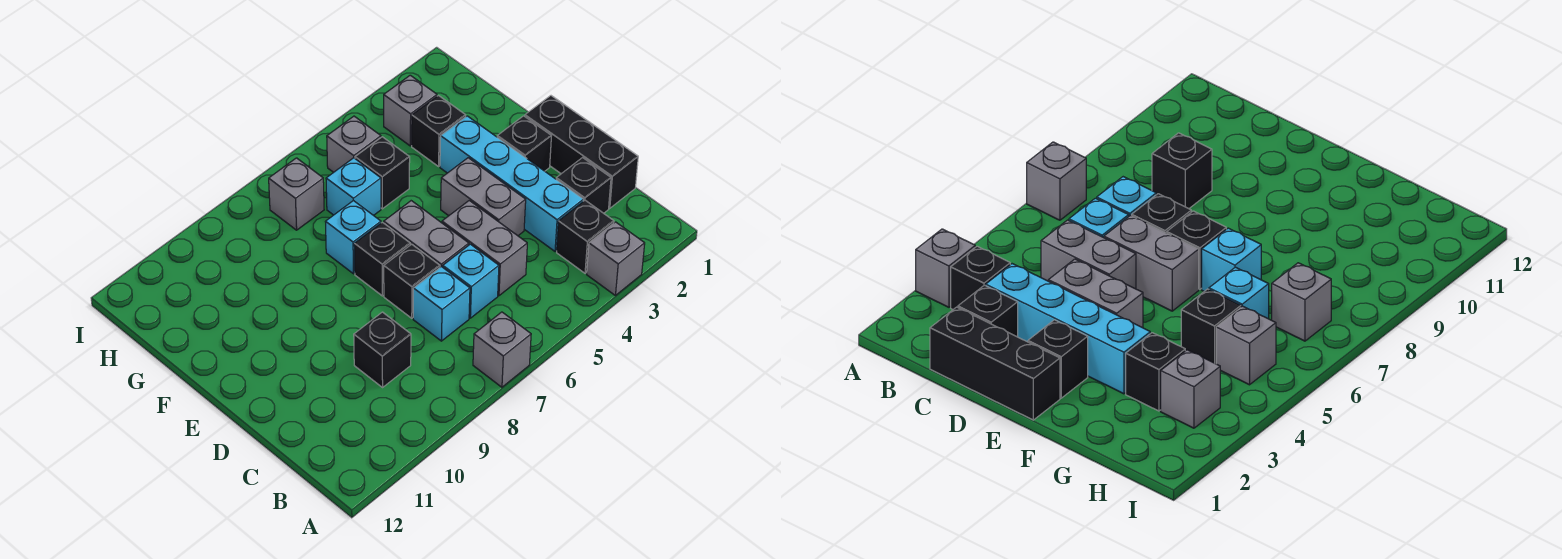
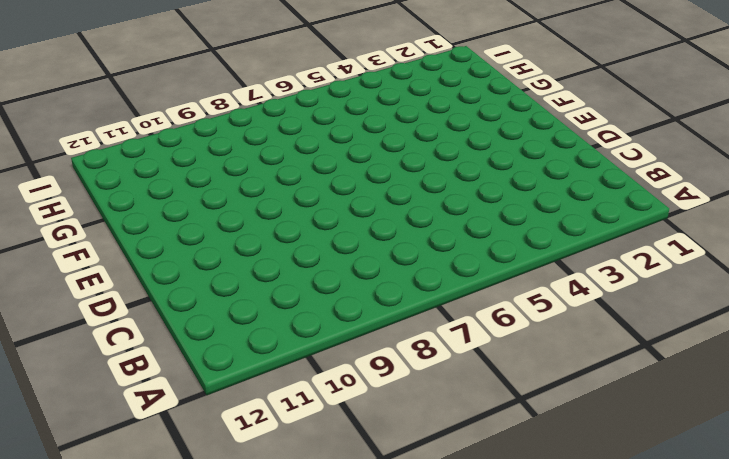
none -> grey brick A3 level 1
none -> grey brick A7 level 1
none -> black brick B3 level 1

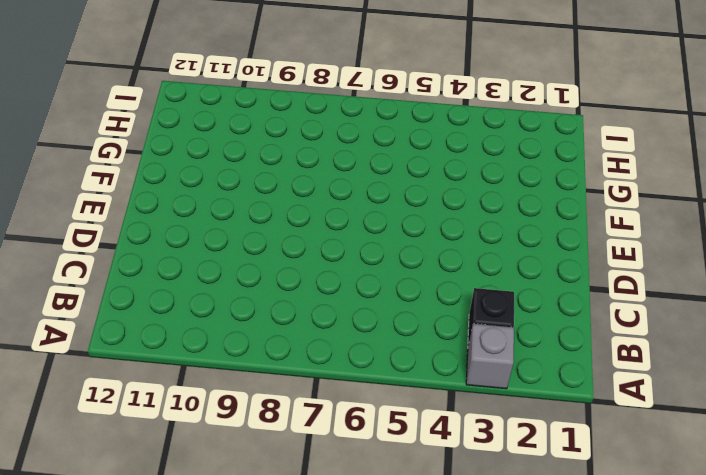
none -> grey brick A7 level 1
none -> black brick C1:E1 level 1
none -> black brick C2 level 1

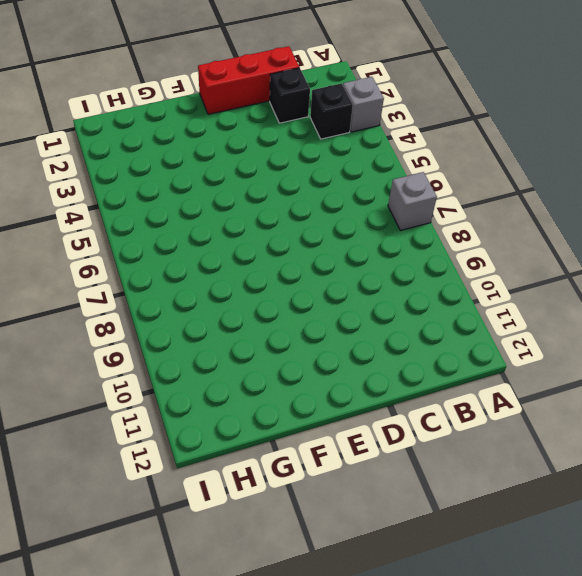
red brick C1:E1 level 1 -> black brick C1:E1 level 1
none -> cyan brick C3:F3 level 1
none -> grey brick C5:D5 level 1
none -> cyan brick C6 level 1

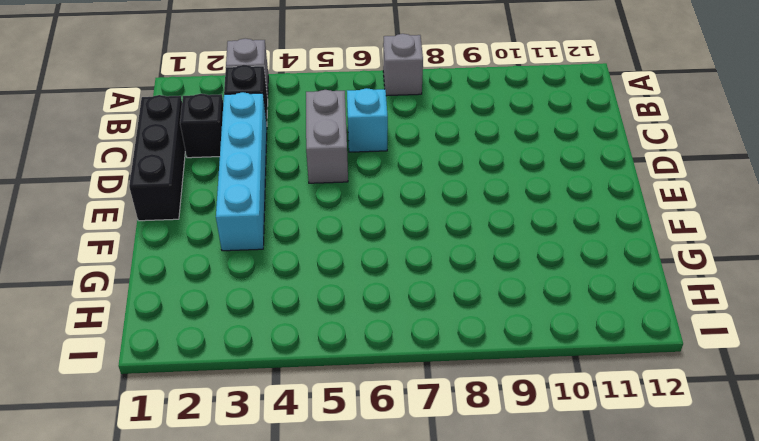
none -> cyan brick C7 level 1
none -> black brick C9 level 1
none -> grey brick D4:E4 level 1

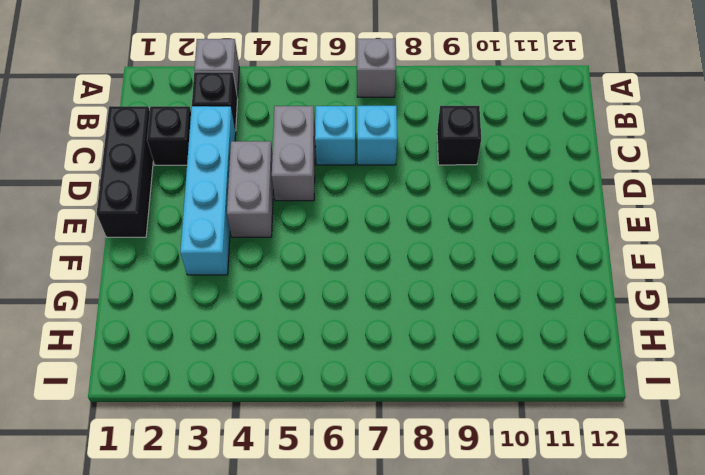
none -> grey brick D6:E6 level 1
none -> black brick D7 level 1
none -> black brick E2 level 1

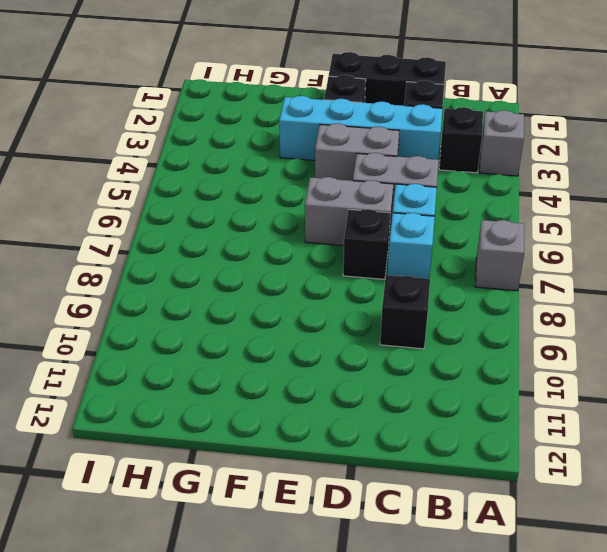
none -> black brick E7 level 1
none -> cyan brick F7 level 1
none -> black brick G3 level 1

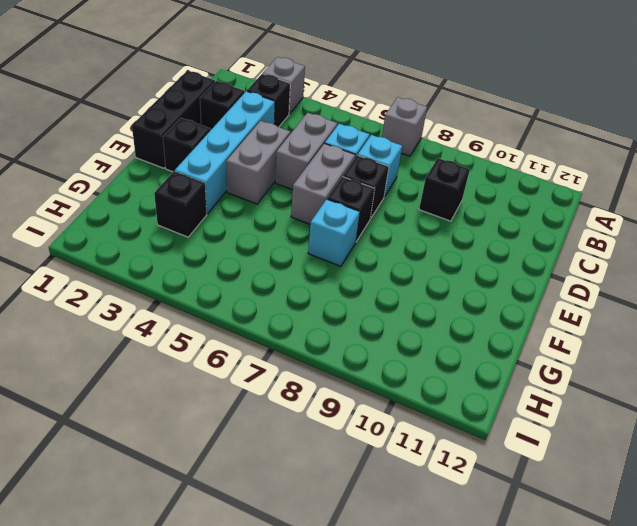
none -> black brick G5 level 1
none -> cyan brick G6 level 1
none -> grey brick H3 level 1

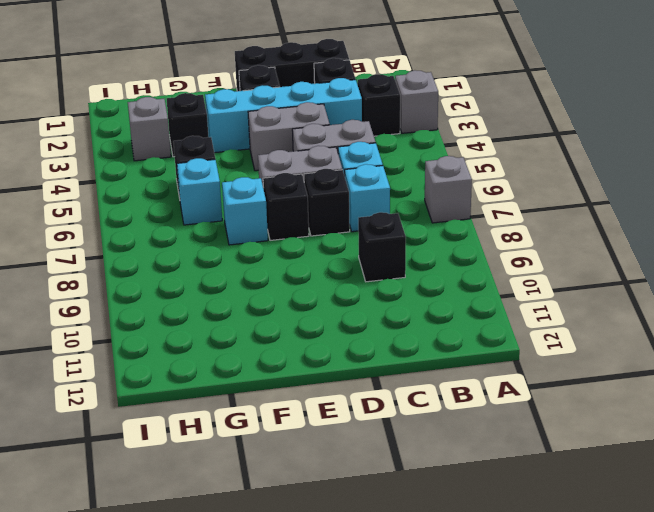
none -> grey brick H5 level 1
none -> grey brick H7 level 1

